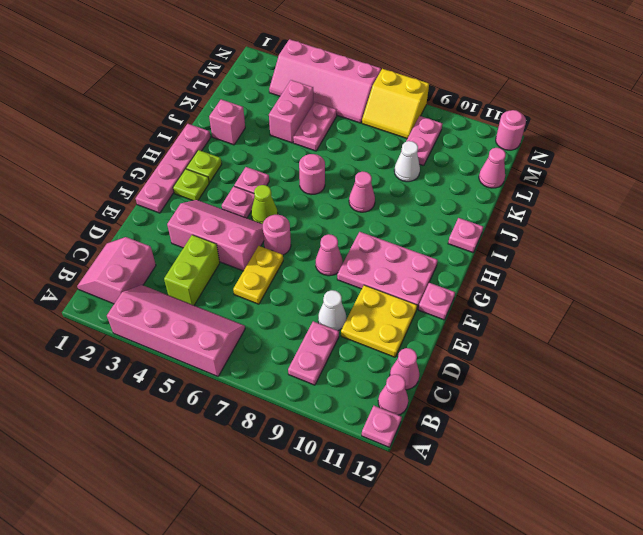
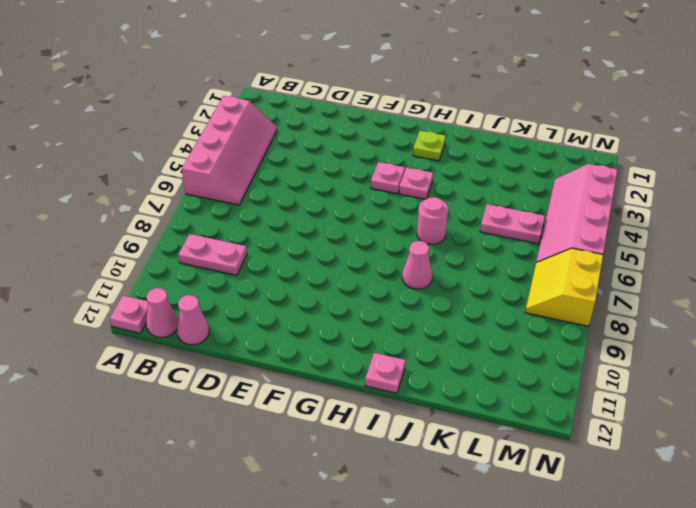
none -> pink slope B1:C2 level 1 top 2
none -> lime brick C4:D4 level 1
none -> yellow plate D6:E6 level 1
none -> white cone D9 level 1

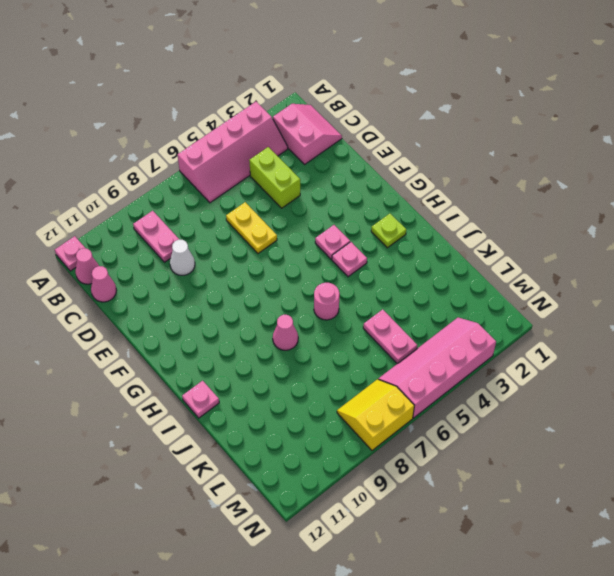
none -> yellow plate D10:E11 level 1
none -> pink slope E3:F5 level 1 top E
none -> pink plate F1:I1 level 1
none -> pink round brick F6 level 1

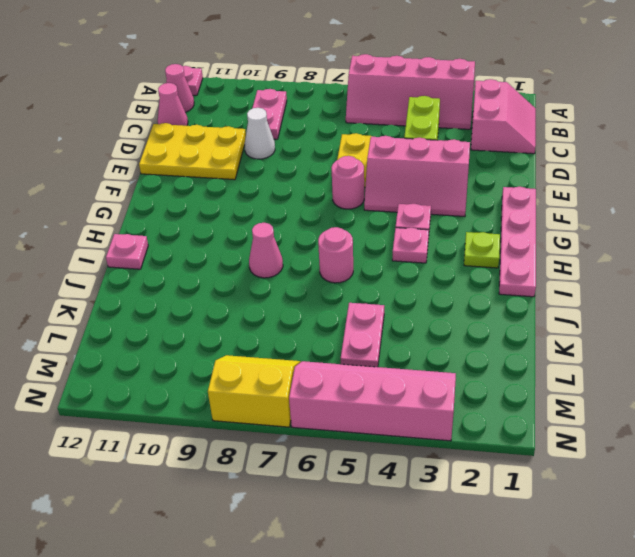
yellow plate D10:E12 level 1 -> yellow plate D10:E11 level 1
none -> pink cone F8 level 1
none -> pink plate F9:G11 level 1
none -> pink plate F12 level 1
none -> lime plate G2 level 1

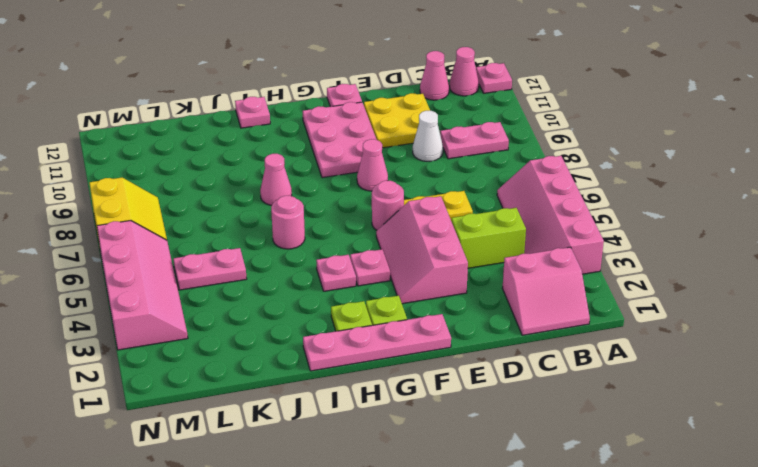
none -> lime cone G5 level 1
none -> pink brick J2 level 1
none -> pink brick K4:L4 level 1
none -> white cone K9 level 1

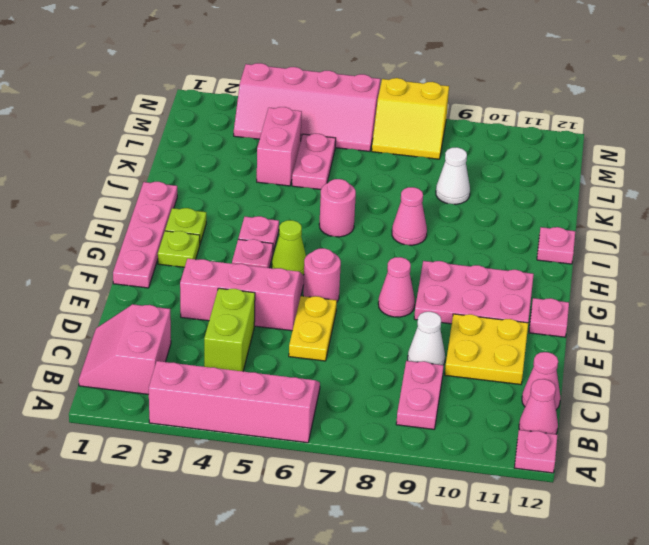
none -> pink brick J2 level 1
none -> pink plate L9:M9 level 1
none -> pink cone L12 level 1
none -> pink round brick N12 level 1

